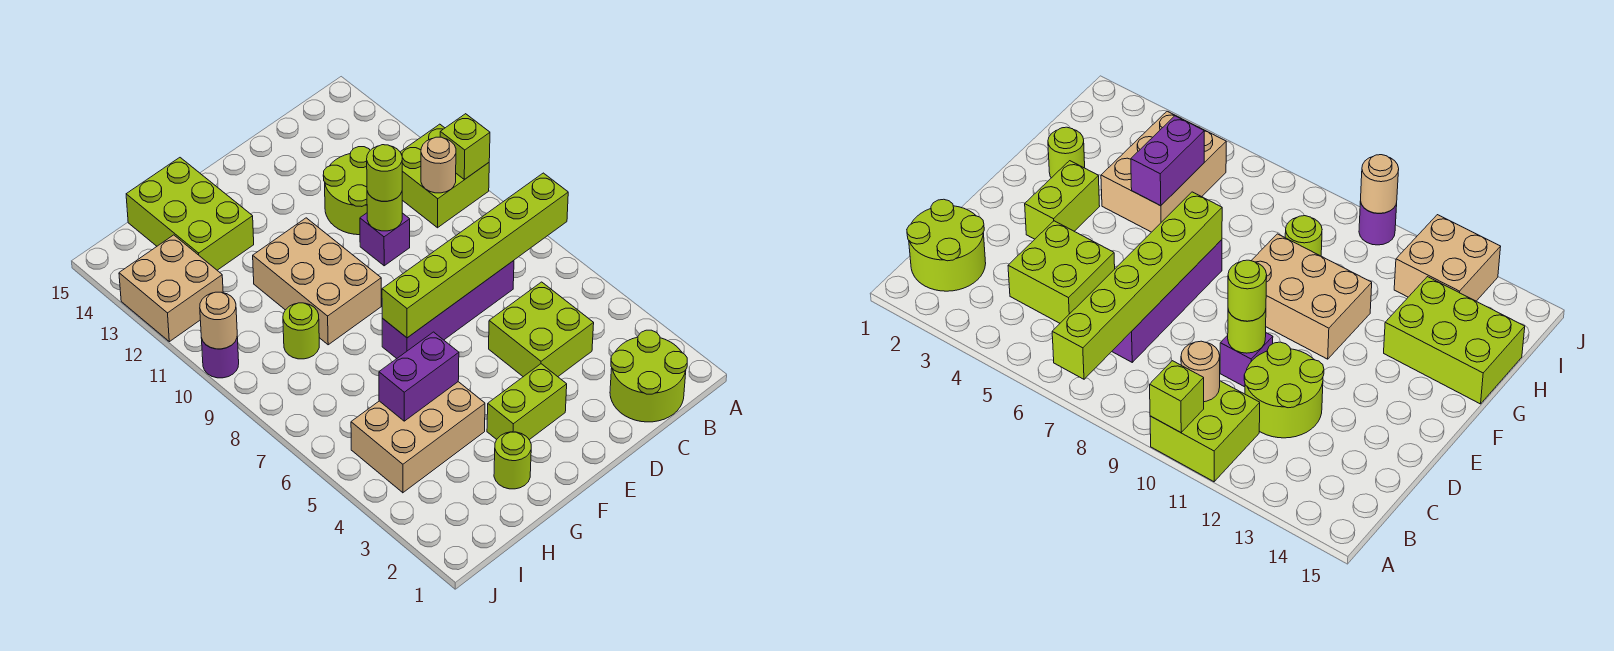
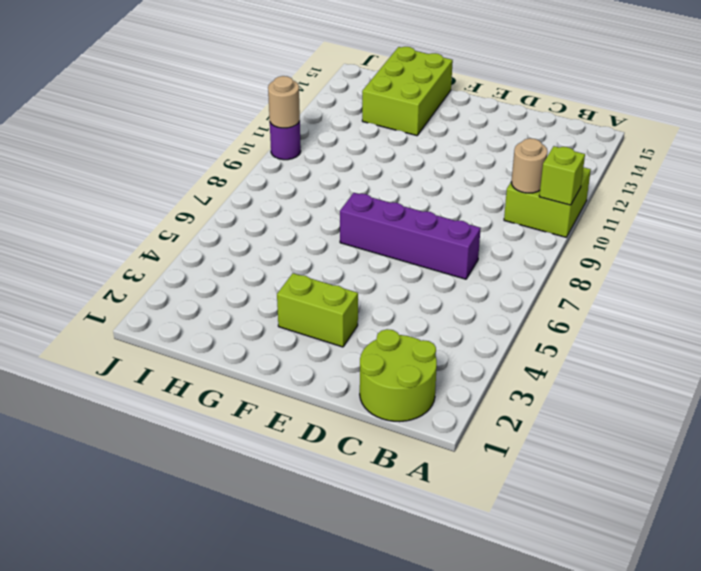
none -> lime brick C4:D5 level 1
none -> lime round brick C11:D12 level 1
none -> purple brick D10 level 1

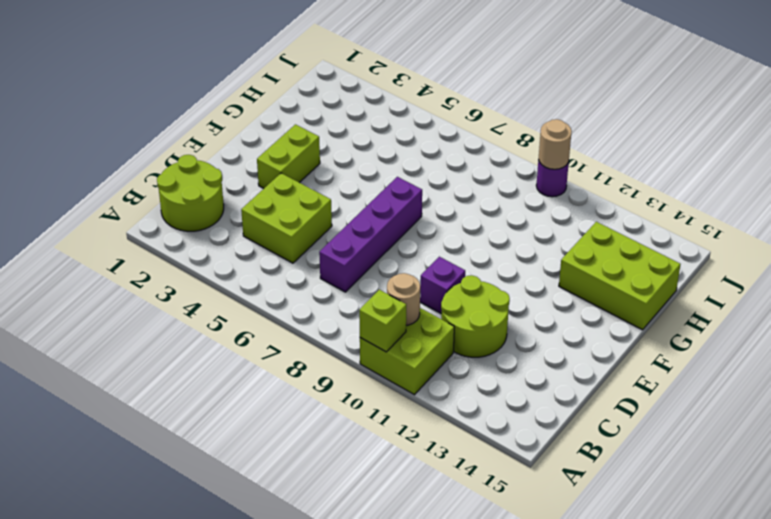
none -> tan brick F9:G11 level 1
none -> lime round brick G2 level 1
none -> tan brick G4:I5 level 1

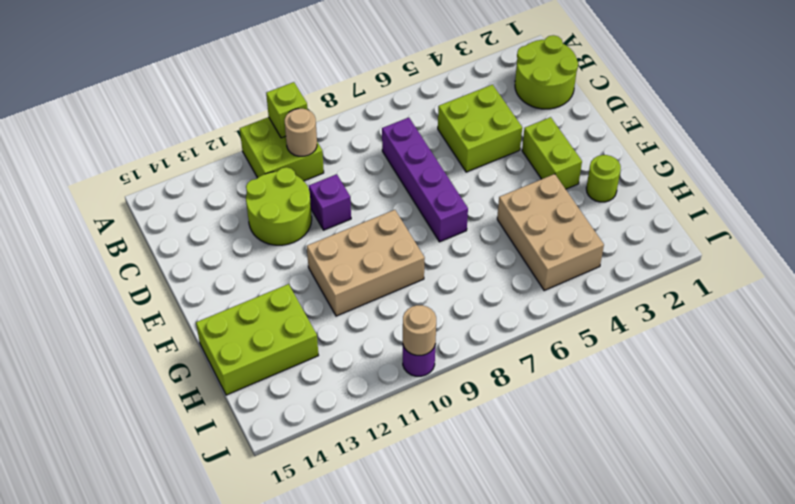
none -> lime round brick H9 level 1
none -> tan brick I12:J13 level 1
none -> lime brick A7:F7 level 2

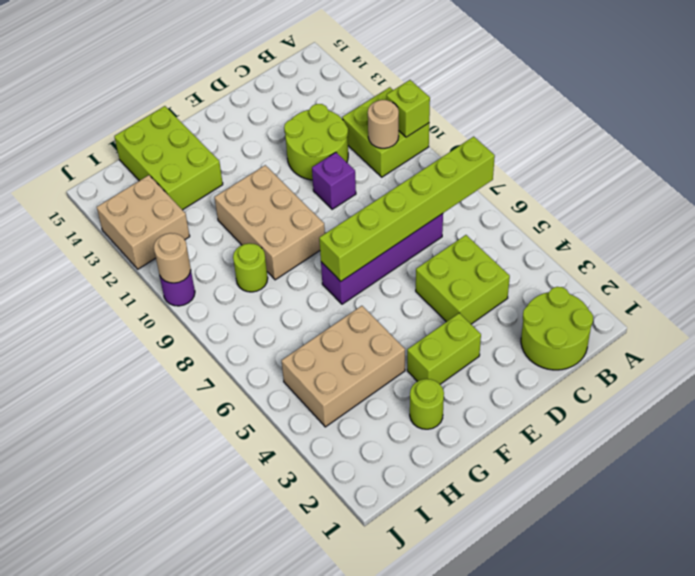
none -> lime round brick D10 level 2
none -> purple brick G5:H5 level 2
none -> lime round brick D10 level 3

